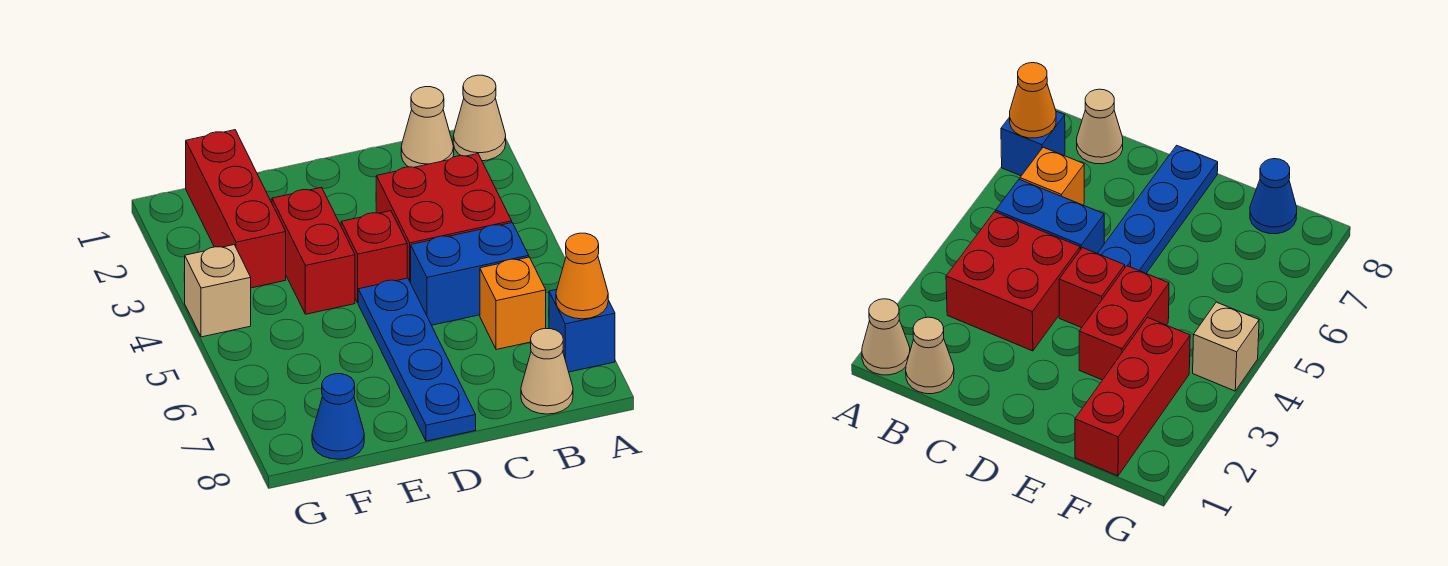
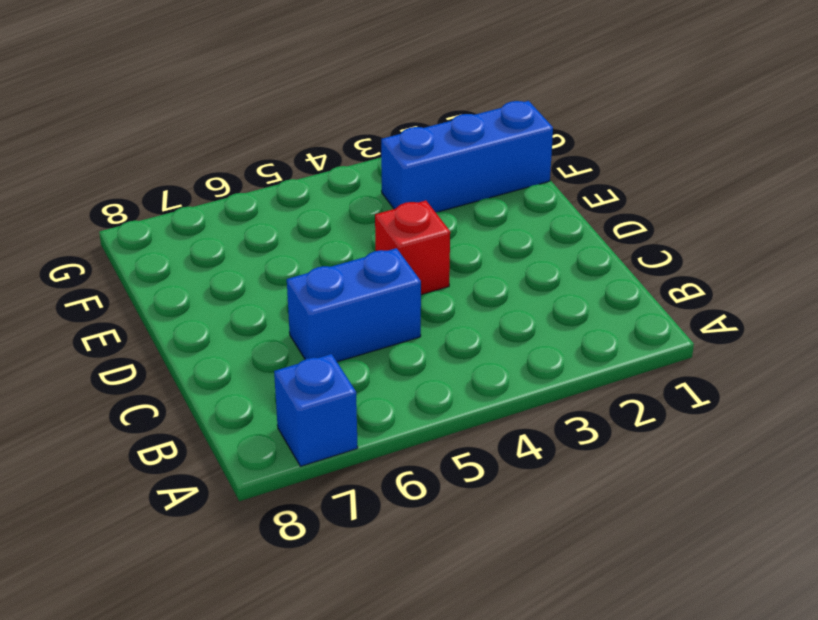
blue brick C5:C6 level 1 -> blue brick B5:C5 level 1
blue brick F1:F3 level 1 -> red brick F1:F3 level 1
none -> tan cone A1 level 1
none -> tan cone B1 level 1
none -> red brick B3:C4 level 1

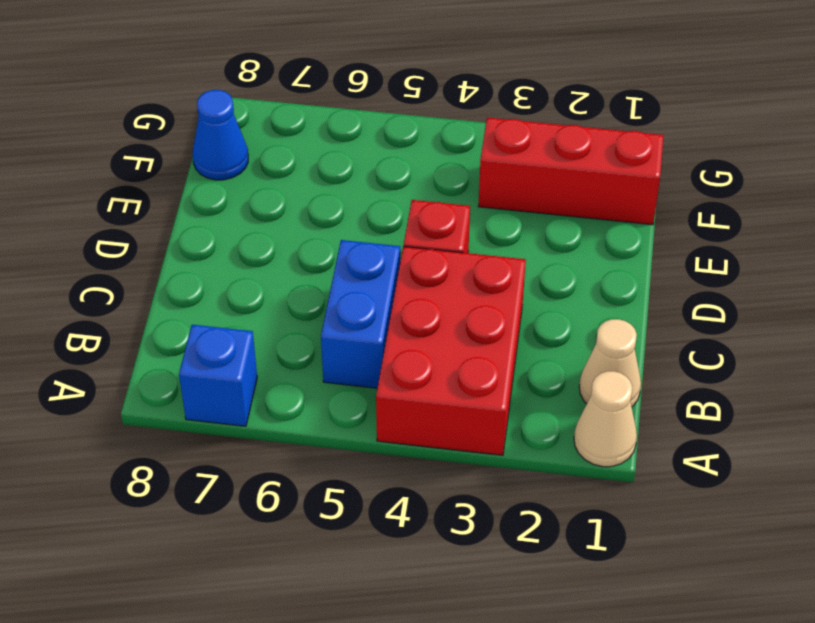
red brick A3:C4 level 1 -> red brick B3:C4 level 1
none -> orange brick B6 level 1
none -> tan cone B8 level 1
none -> blue plate D5:D8 level 1

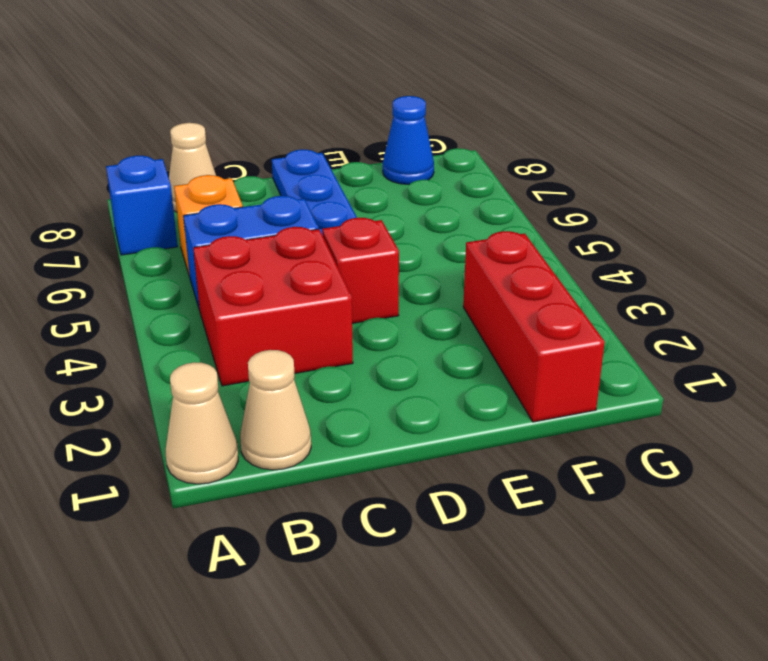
none -> red brick E3:E4 level 1
none -> tan brick G4 level 1
none -> orange cone A7 level 2

